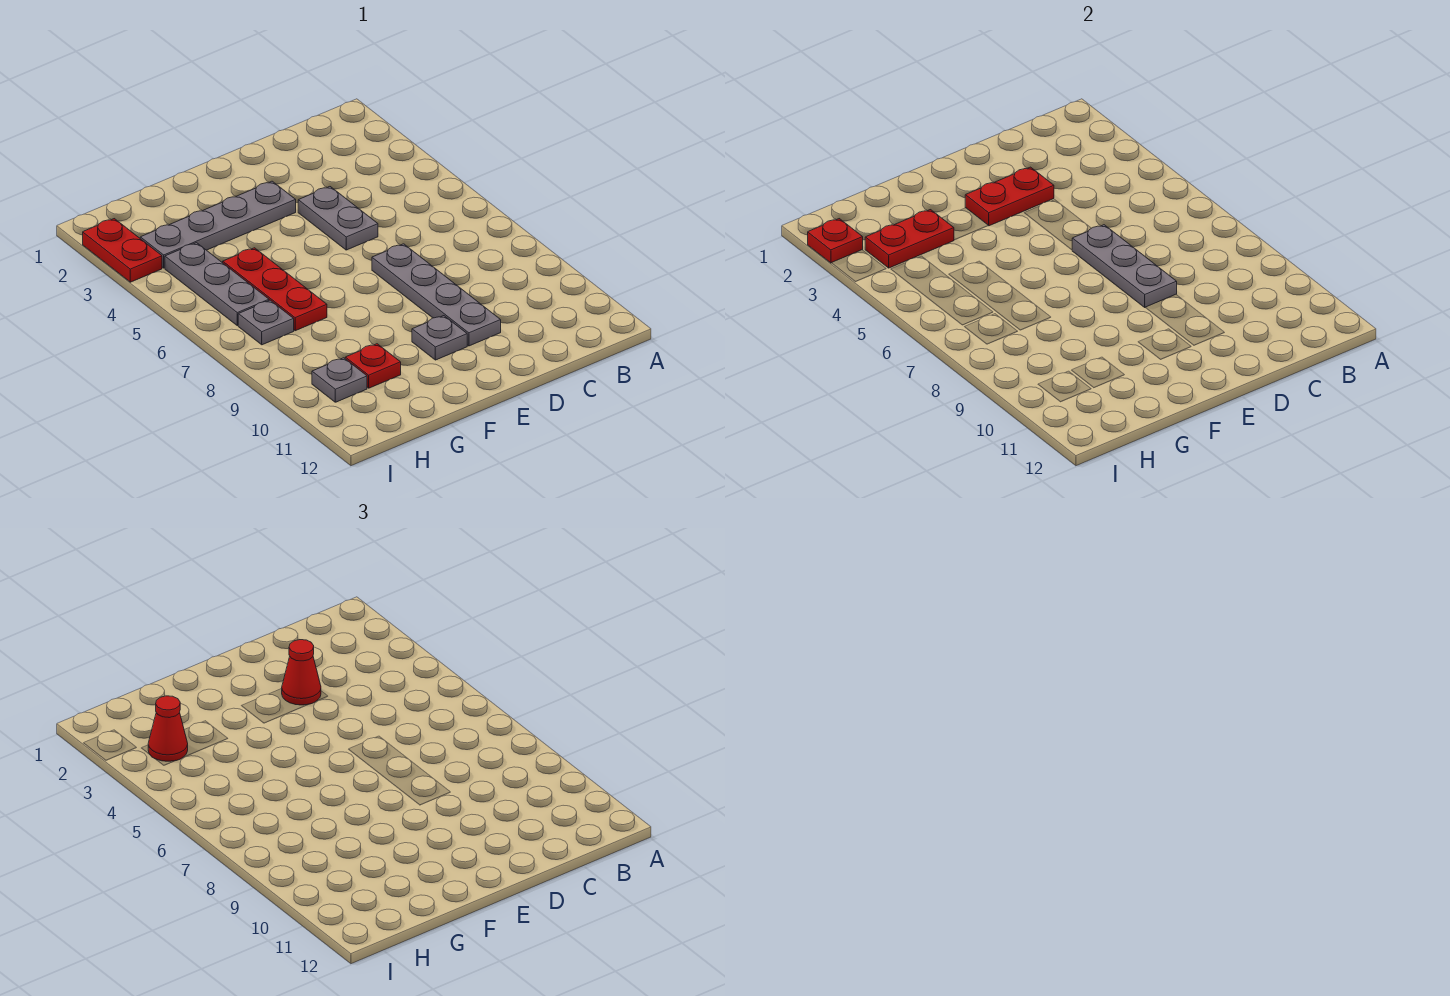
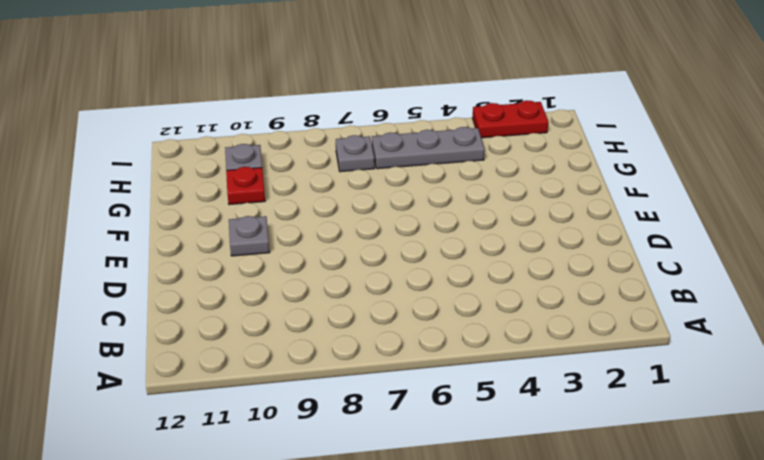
none -> grey plate D4:D5 level 1
none -> grey plate D7:D10 level 1
none -> grey plate E3:H3 level 1

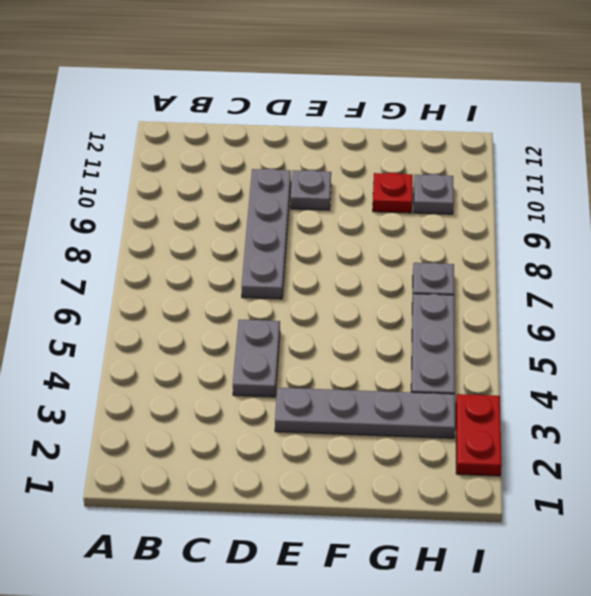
none -> red plate G5:G7 level 1
none -> red plate D3:E3 level 2
none -> grey plate D6:D8 level 2

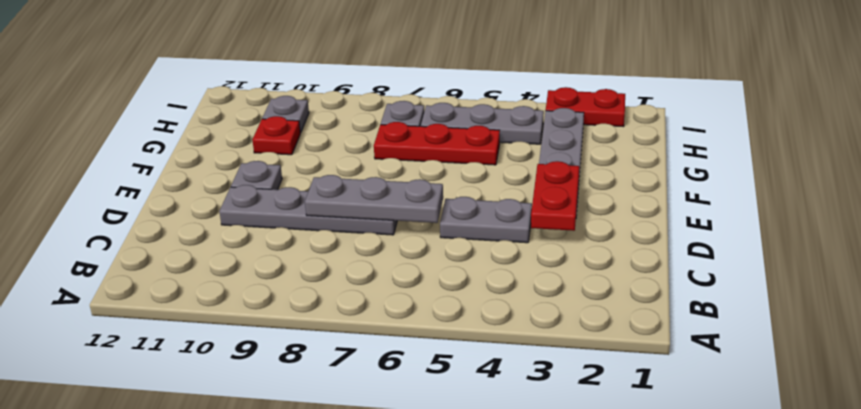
none -> red plate G3:H3 level 2
none -> red plate I2 level 2
none -> red cone D3 level 3

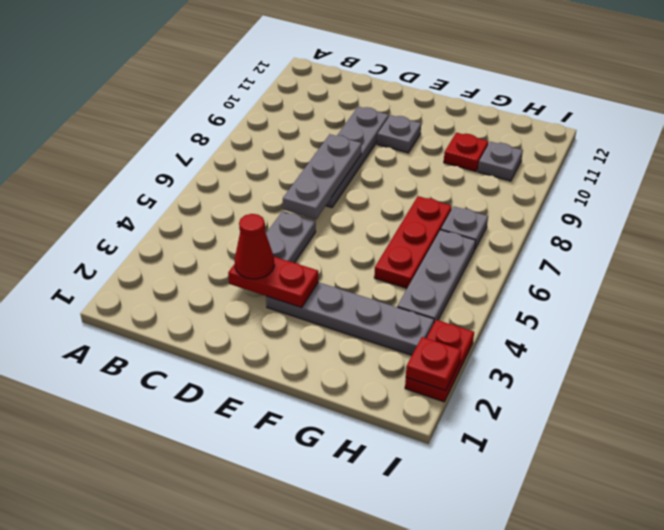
none -> red plate G3:H3 level 2
none -> red cone H3 level 3

